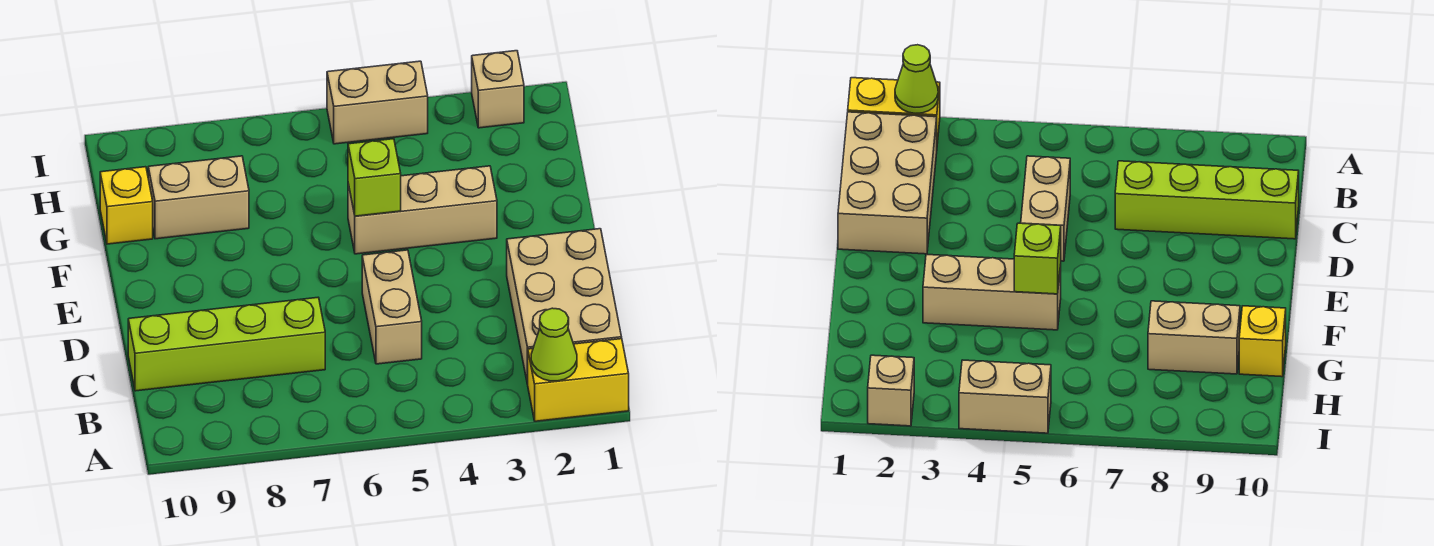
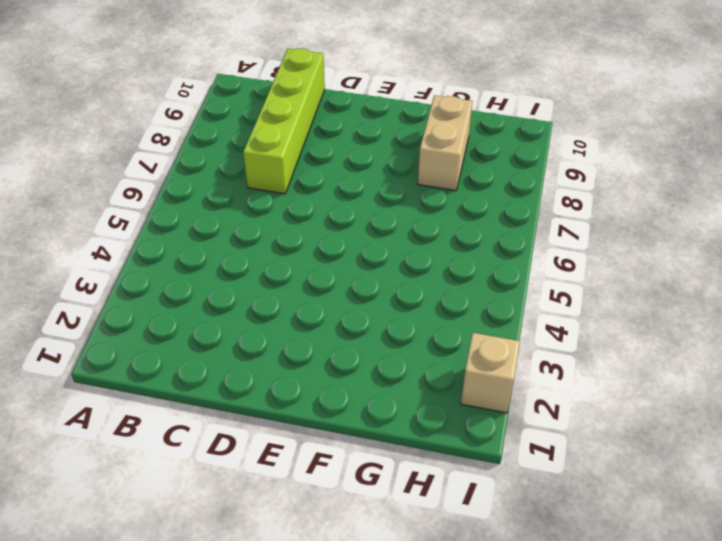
none -> yellow brick A1:A2 level 1
none -> tan brick B1:D2 level 1

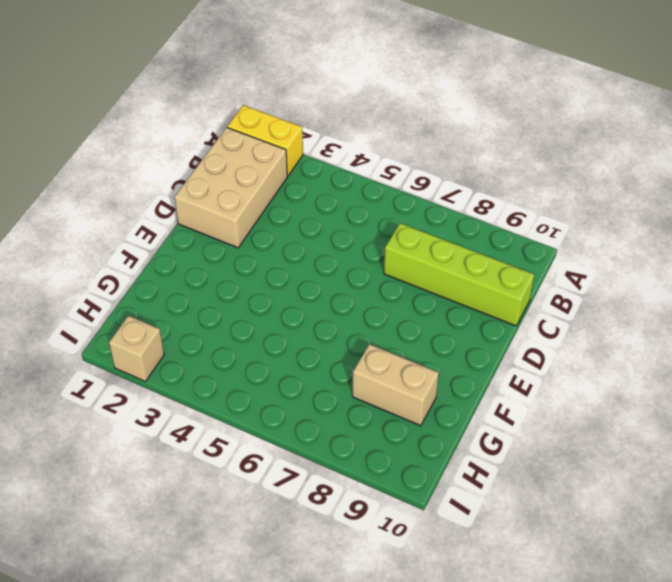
none -> tan brick C5:D5 level 1
none -> tan brick F3:F5 level 1

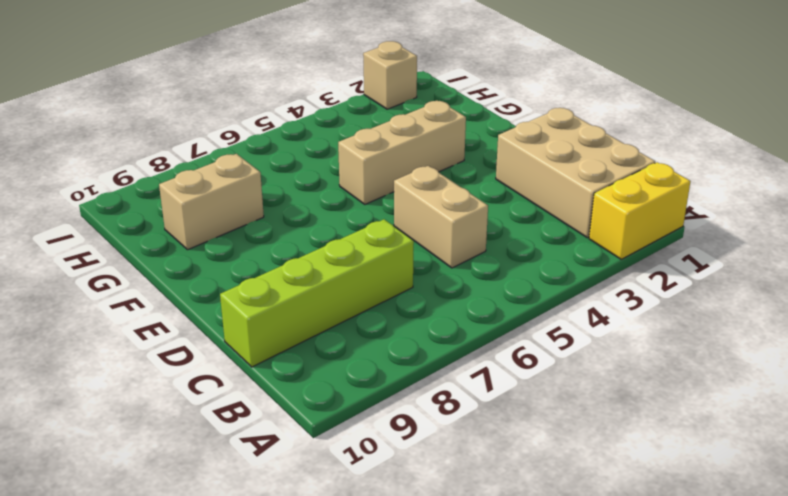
none -> yellow brick G10 level 1
none -> tan brick I4:I5 level 1

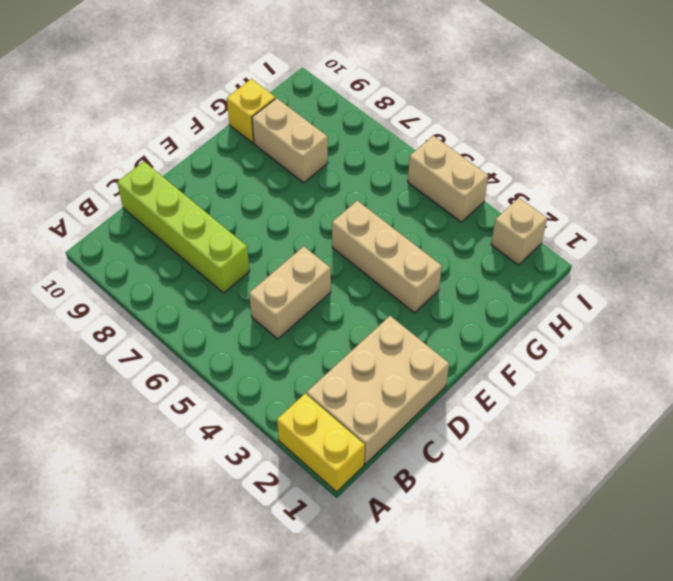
none -> lime cone A2 level 2
none -> lime brick F5 level 2

